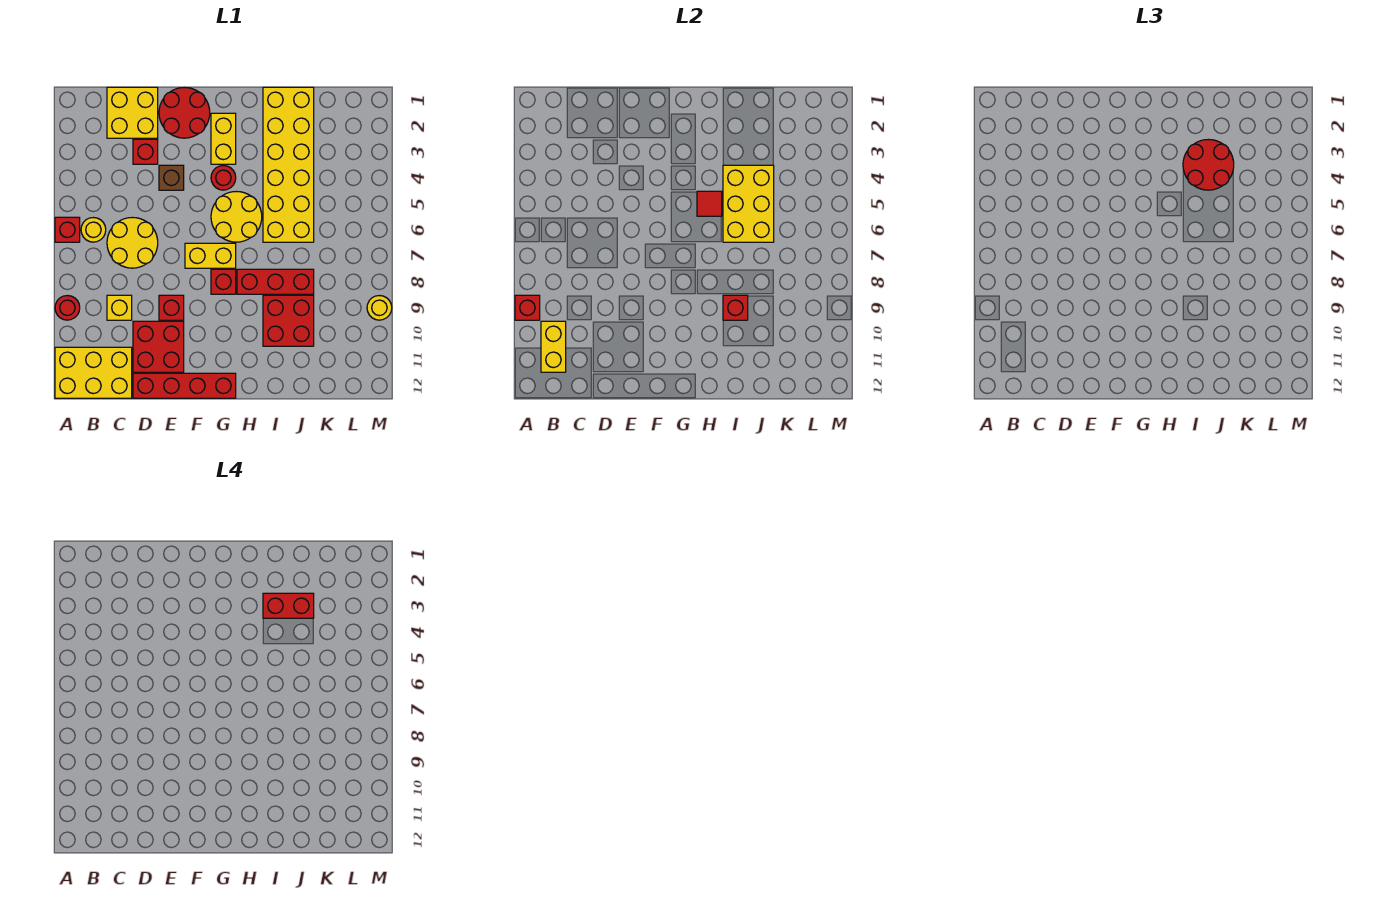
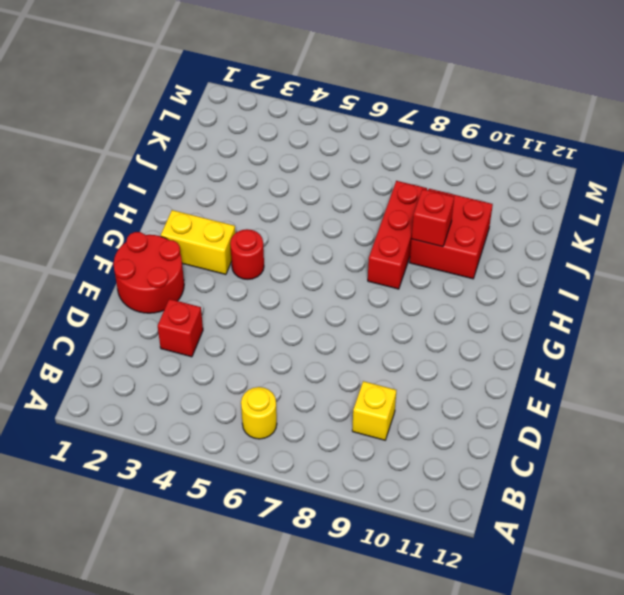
none -> red brick A6 level 1
none -> red round brick A9 level 1
none -> yellow brick A11:C12 level 1

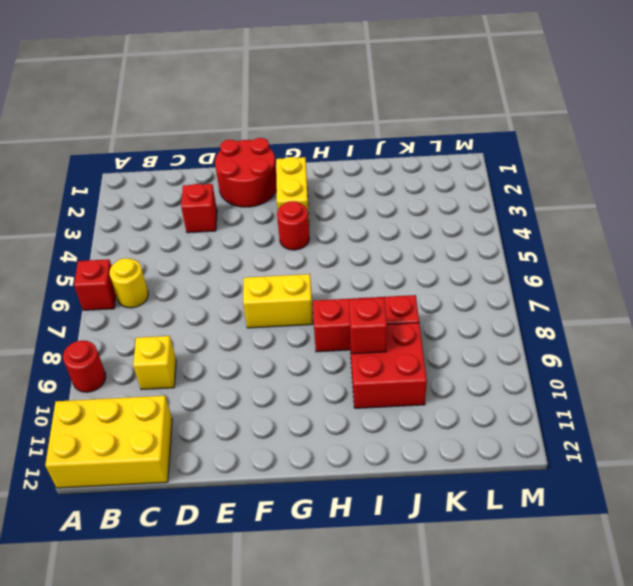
none -> yellow brick C1:D2 level 1
none -> yellow round brick C6:D7 level 1
none -> red brick D10:E11 level 1

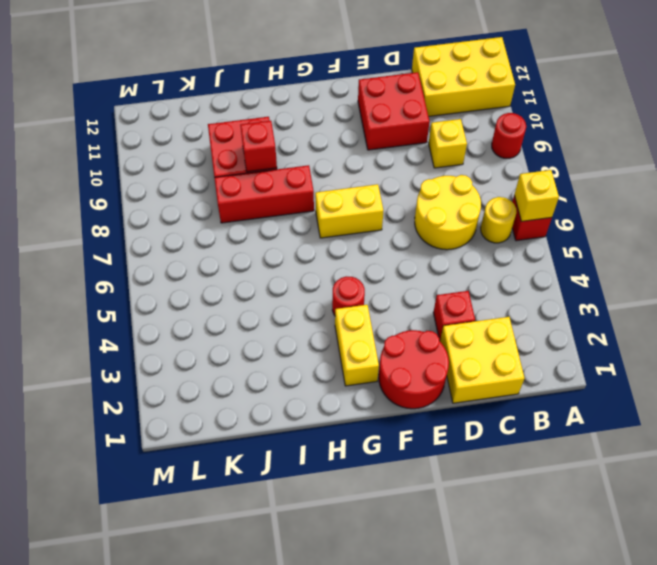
yellow brick A6 level 2 -> none
none -> red brick D12:G12 level 1
none -> brown brick E4 level 1
none -> red brick E9 level 1

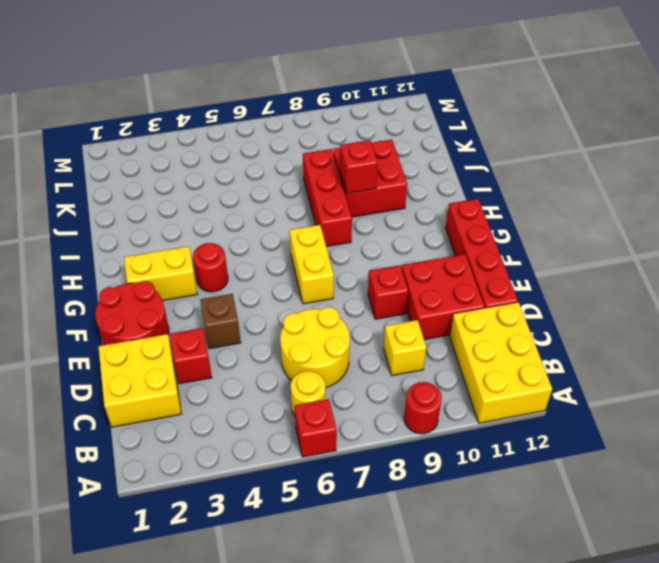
none -> yellow round brick G5:H6 level 1
none -> red brick G8 level 1
none -> yellow brick I1:J6 level 1

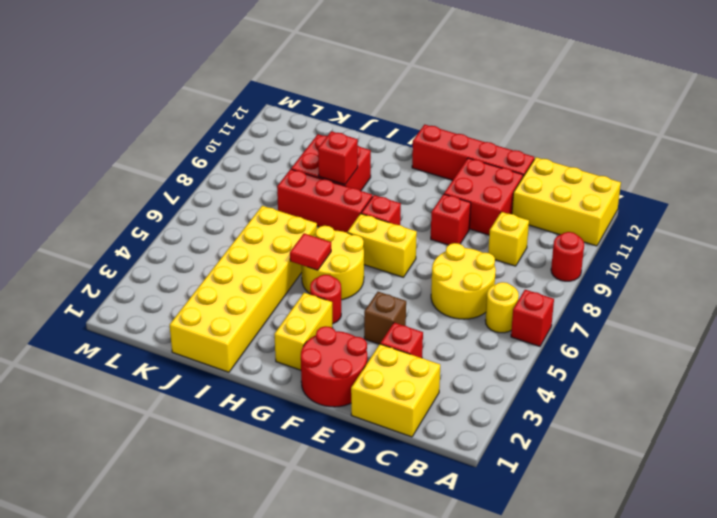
none -> yellow round brick M9 level 1
none -> red brick A9 level 2
none -> yellow brick B10:B11 level 2

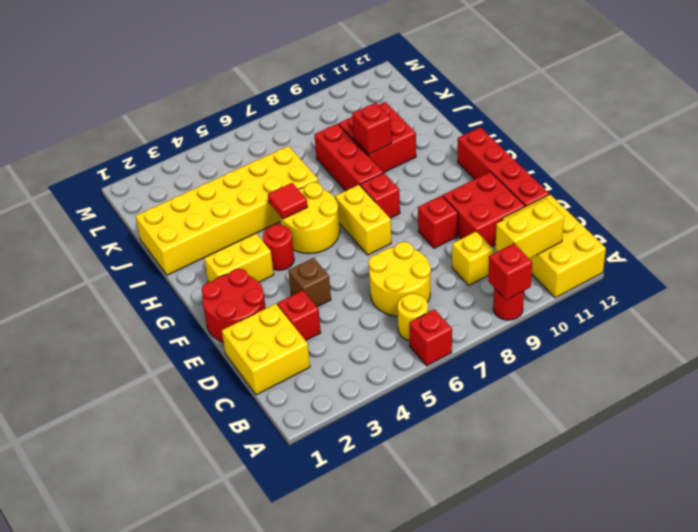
none -> yellow round brick M9 level 1
none -> yellow brick I4:J6 level 2
none -> red round brick I3:J4 level 3

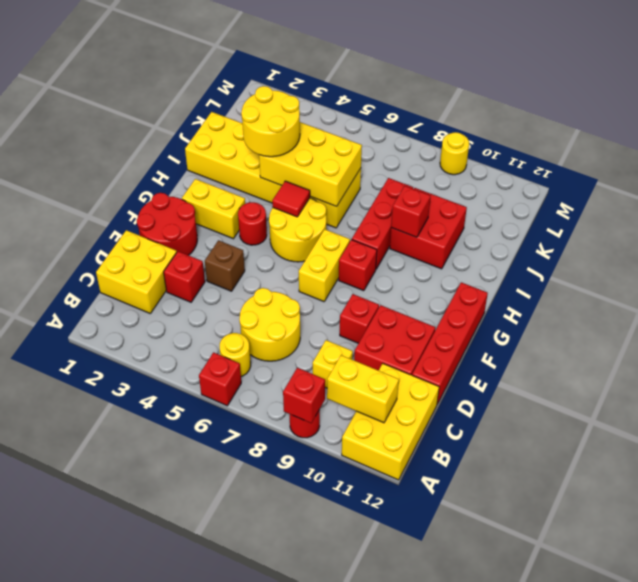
yellow round brick I3:J4 level 3 -> red round brick I3:J4 level 3
none -> red brick I3:J3 level 4

